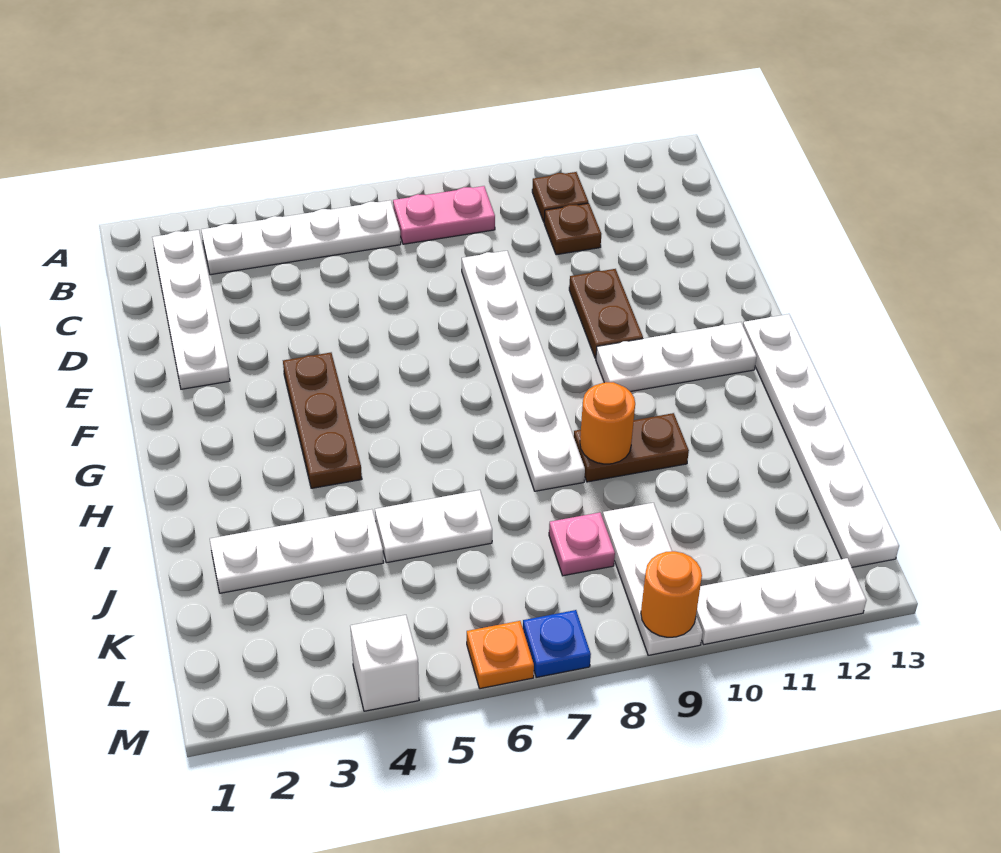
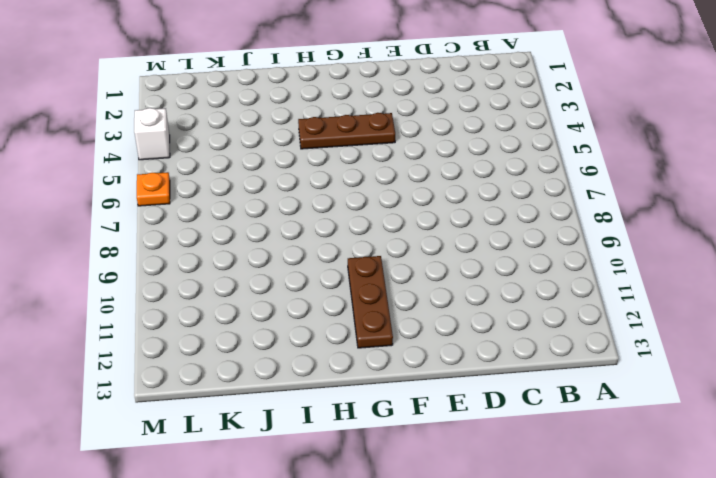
brown plate G10:G12 level 1 -> white plate G10:G12 level 1
none -> white plate B2:E2 level 1
none -> white plate B3:B6 level 1
none -> pink plate B7:B8 level 1

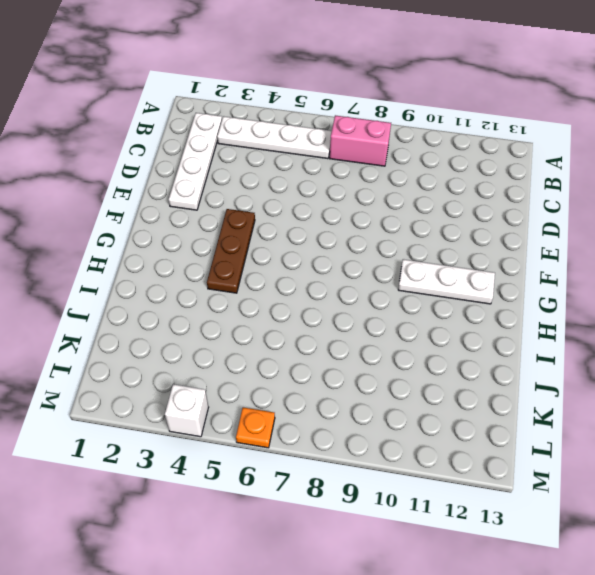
pink brick B7:B8 level 1 -> pink plate B7:B8 level 1
none -> brown plate B10 level 1
none -> brown plate C10 level 1
none -> white plate D8:I8 level 1

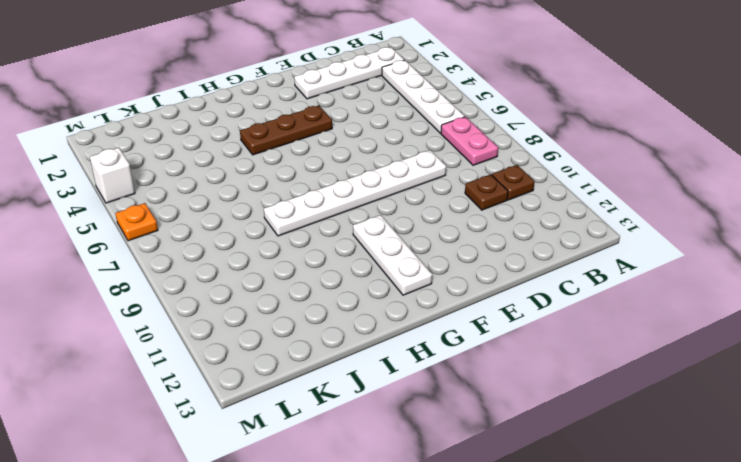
none -> brown plate E10:F10 level 1
none -> white plate G13:L13 level 1
none -> brown plate I9:I10 level 1

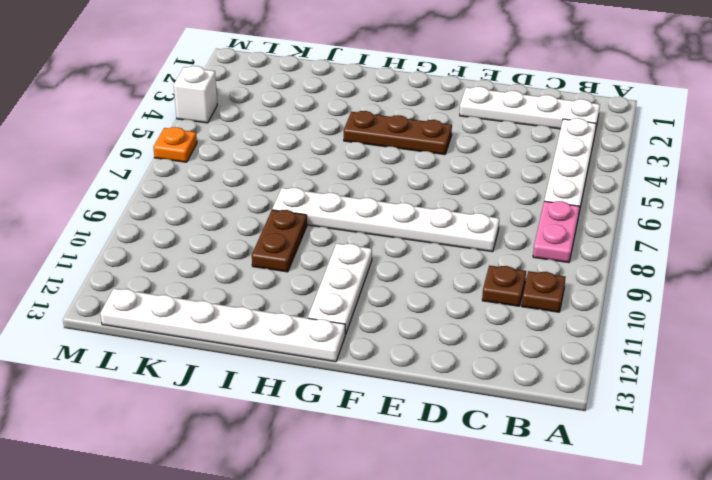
none -> brown plate E10:F10 level 1
none -> white plate J2:J4 level 1
none -> white plate J5:J6 level 1

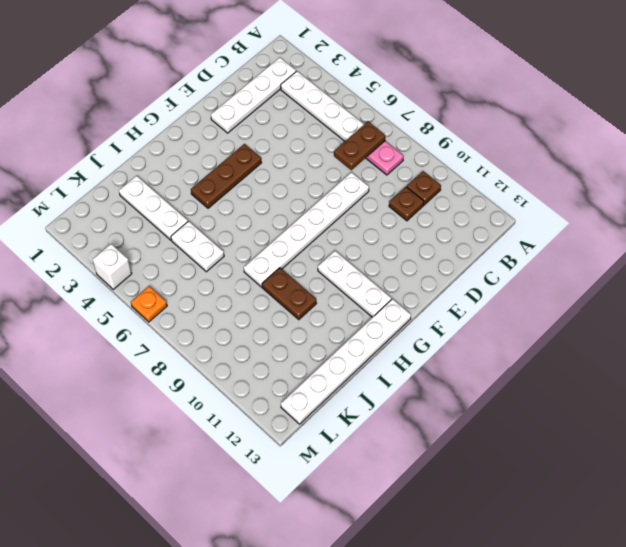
brown plate B7:C7 level 2 -> brown plate E10:F10 level 1
none -> pink plate K8 level 1
none -> white plate K9:M9 level 1
none -> blue plate M7 level 1

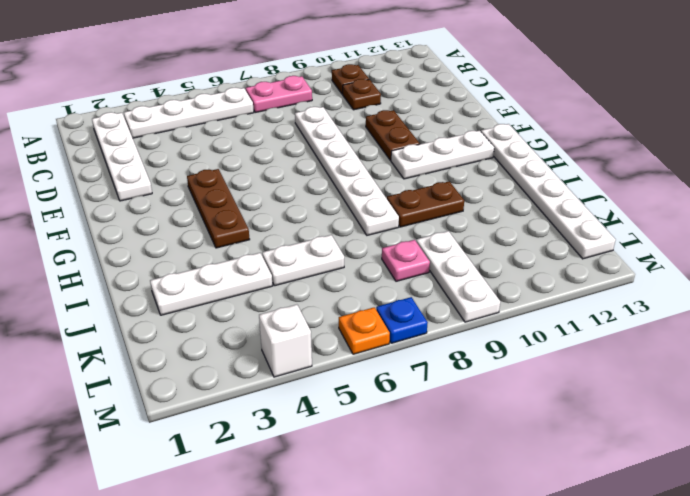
none -> white plate M10:M12 level 1
none -> orange round brick I9 level 2
none -> orange round brick M9 level 2

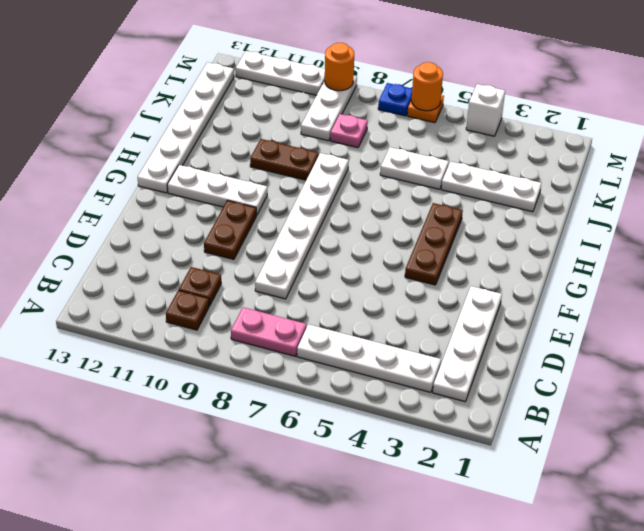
orange round brick M6 level 2 -> orange round brick I9 level 2

